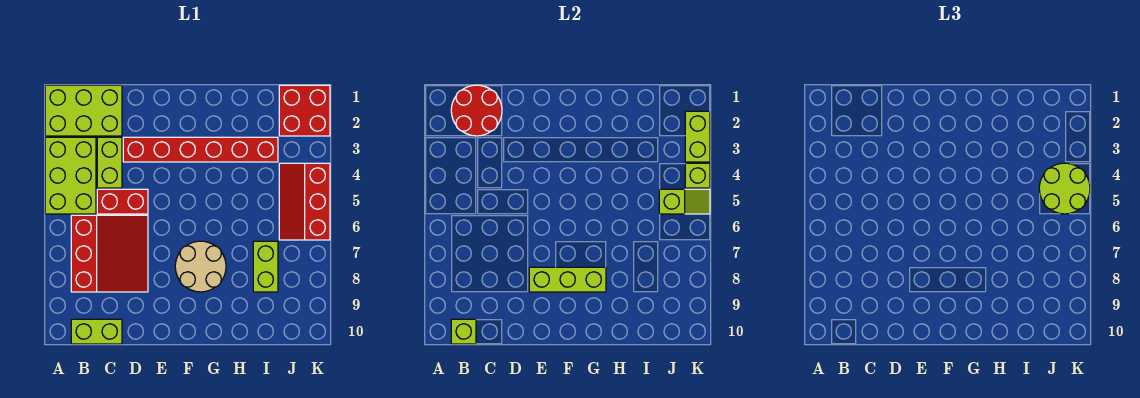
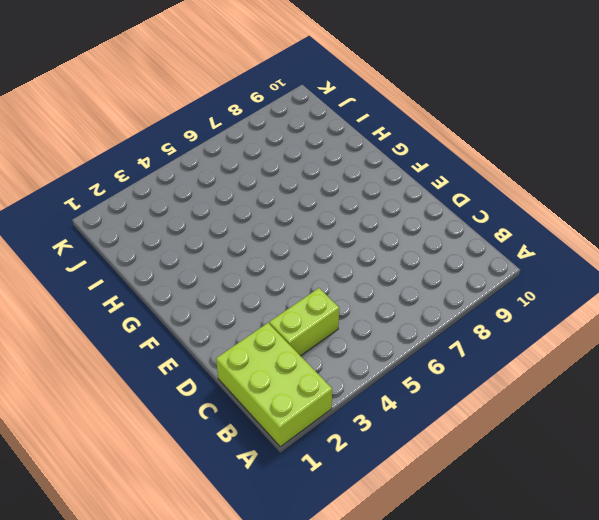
none -> lime brick A3:B5 level 1
none -> red slope B6:D8 level 1 top B
none -> lime brick B10:C10 level 1

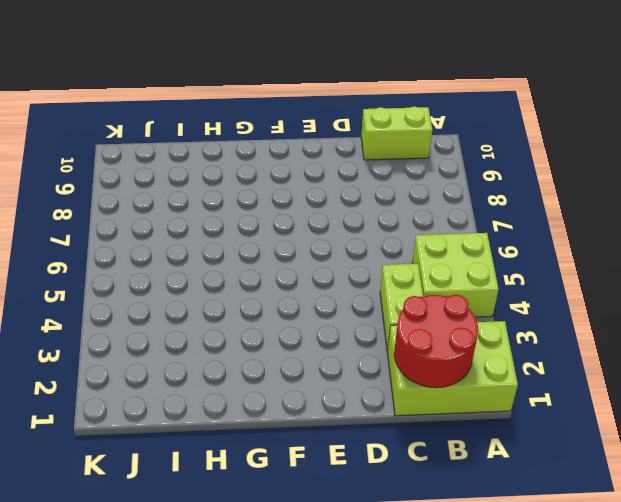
lime brick A4:B5 level 1 -> lime brick A3:B5 level 1
none -> red slope B6:D8 level 1 top B
none -> red brick C5:D5 level 1
none -> red brick D3:I3 level 1

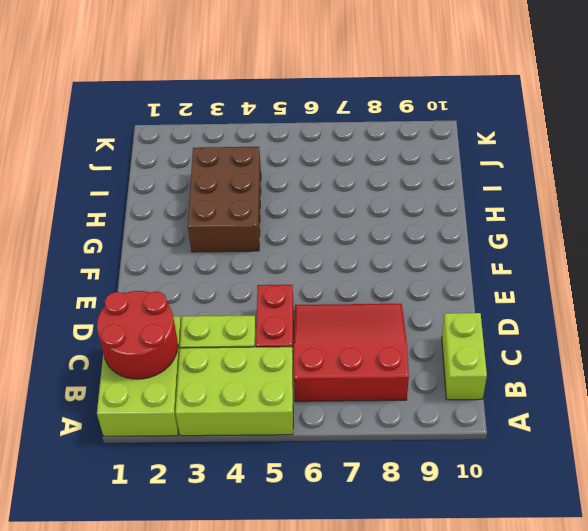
brown brick G3:I4 level 1 -> red brick D3:I3 level 1
none -> tan round brick F7:G8 level 1
none -> lime brick I7:I8 level 1
none -> red brick J1:K2 level 1

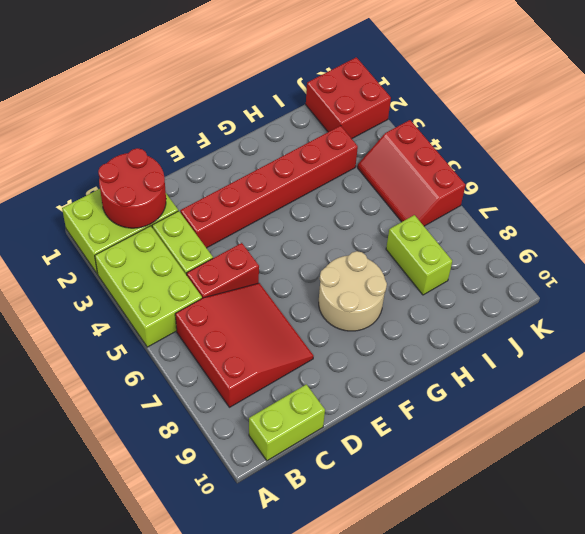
none -> lime brick B10 level 2
none -> lime brick E8:G8 level 2
none -> lime slope J5:K5 level 2 top J

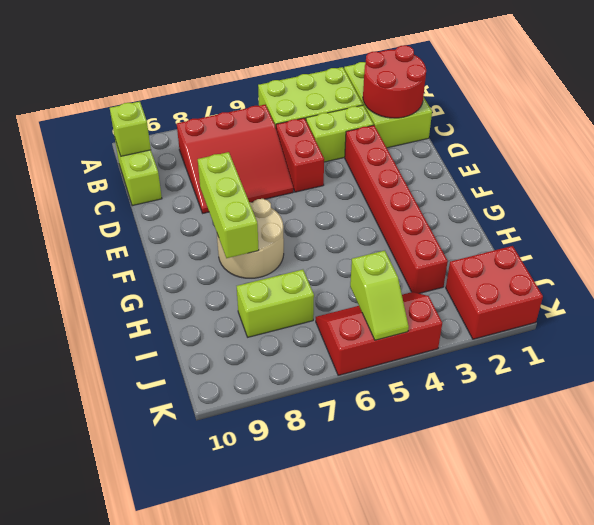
none -> lime brick K2:K3 level 2
none -> lime brick K4 level 2
none -> lime round brick J4:K5 level 3

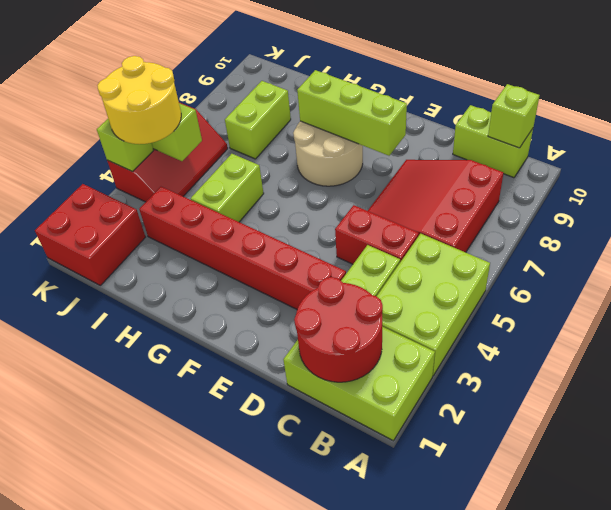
lime brick H4:H5 level 1 -> lime brick K2:K3 level 2
yellow round brick J4:K5 level 3 -> lime round brick J4:K5 level 3

